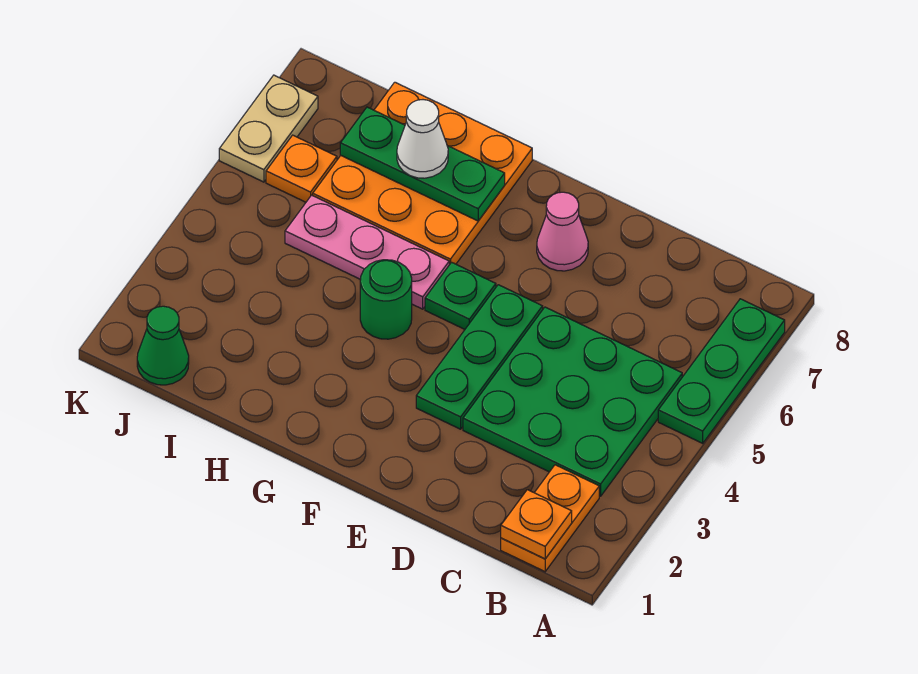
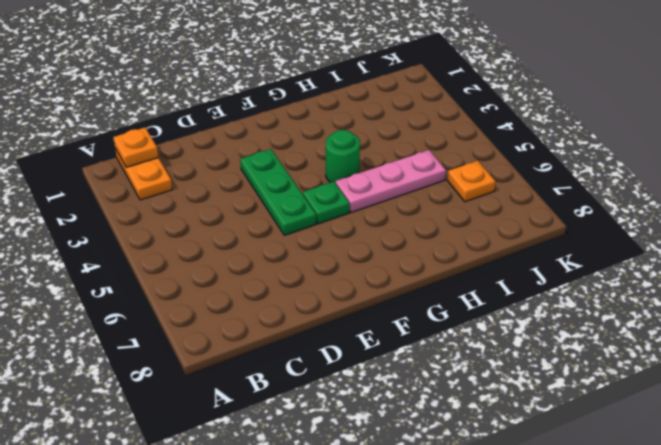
none -> green plate A5:A7 level 1
none -> green plate B3:D5 level 1
none -> pink cone E7 level 1

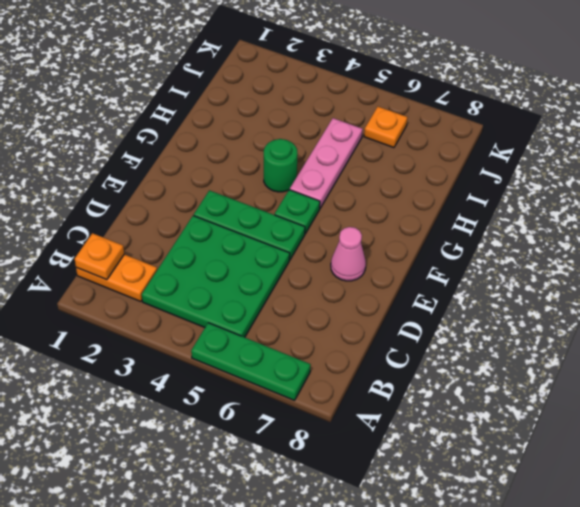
none -> orange plate G6:I8 level 1
none -> green cone J1 level 1
none -> tan plate K6:K7 level 1

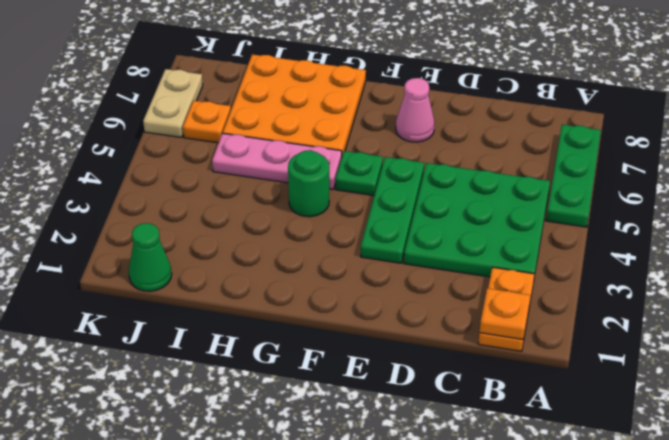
none -> green plate G7:I7 level 2
none -> white cone H7 level 3

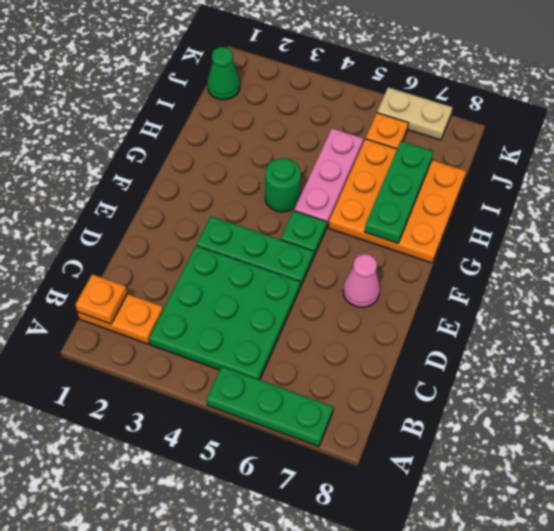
none -> white cone H7 level 3

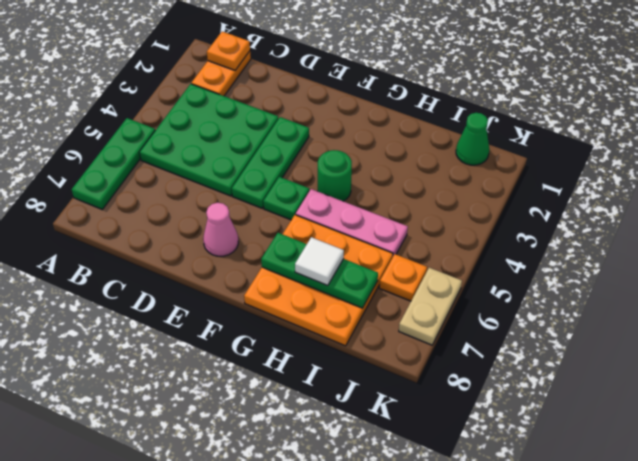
white tile H7 level 3 -> white cone H7 level 3

